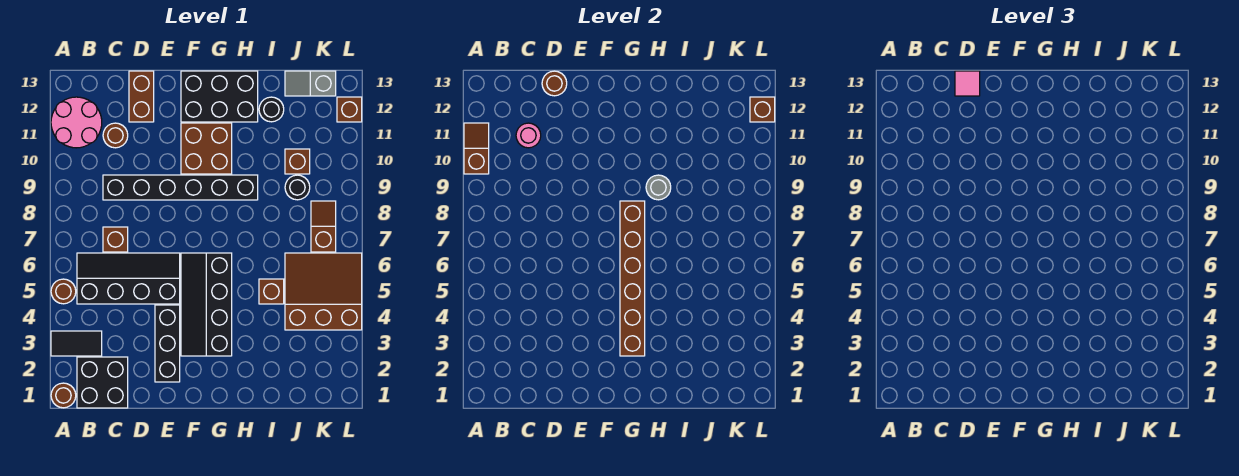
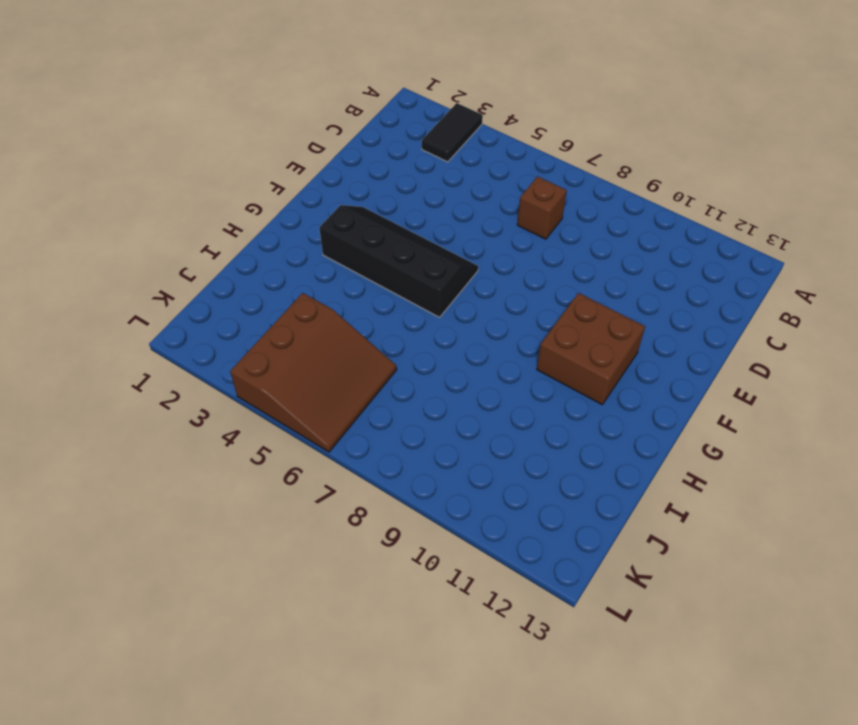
none -> brown round brick A1 level 1
none -> brown round brick A5 level 1
none -> pink round brick A11:B12 level 1

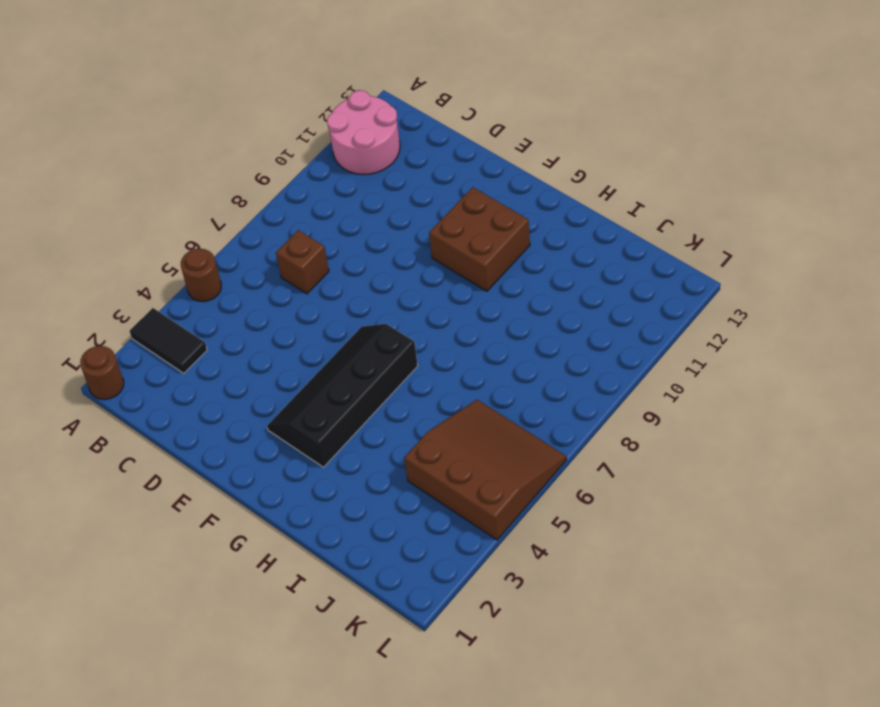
none -> black brick B1:C2 level 1
none -> black slope B5:E6 level 1 top 5
none -> black brick C9:H9 level 1

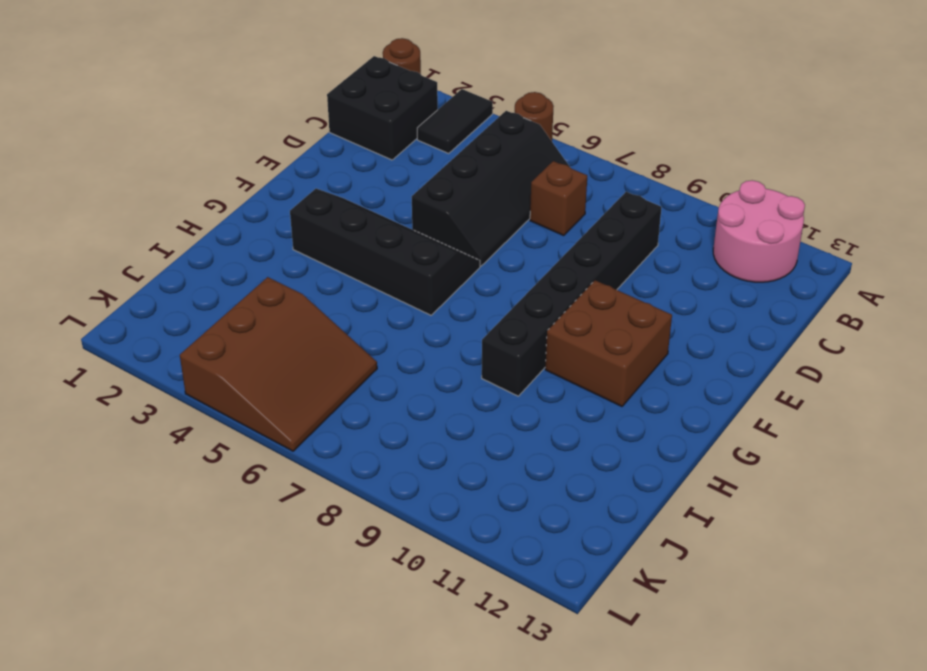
none -> brown round brick C11 level 1
none -> brown brick D12:D13 level 1
none -> black brick E2:E4 level 1

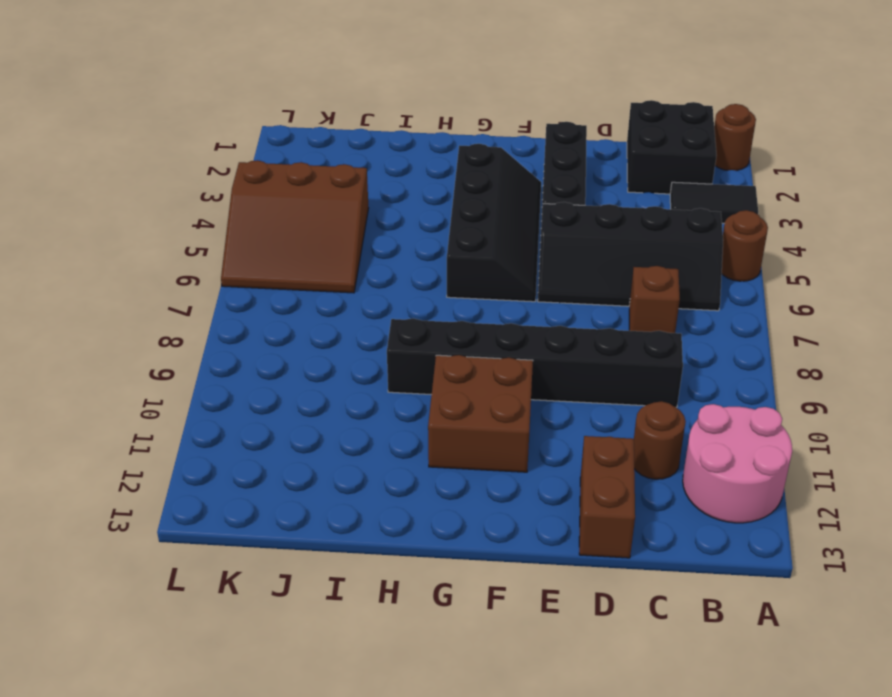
none -> black brick F12:H13 level 1
none -> brown brick I5 level 1
none -> black round brick I12 level 1

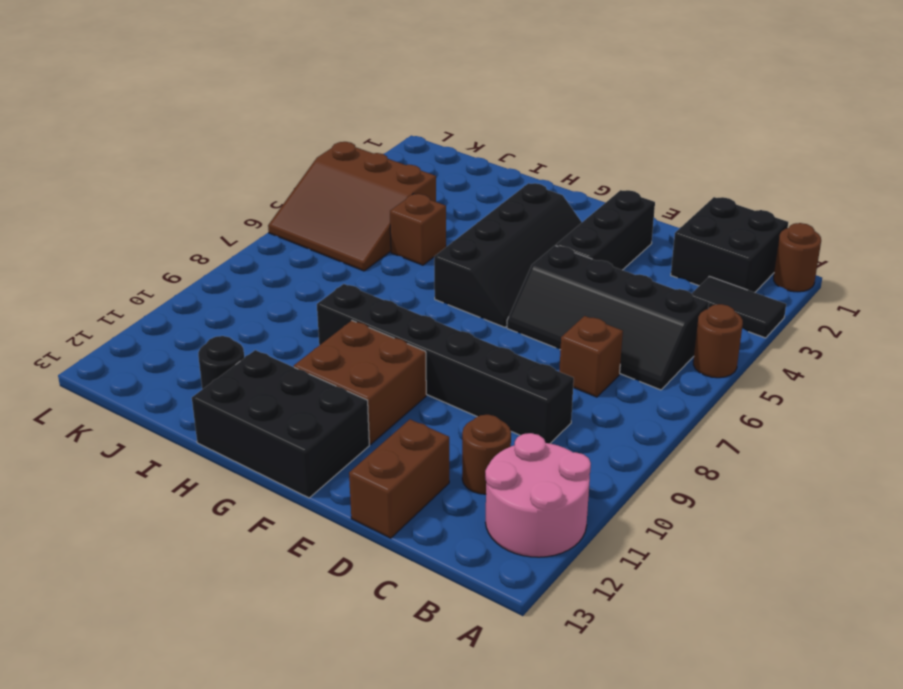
none -> black round brick J9 level 1
none -> brown brick J10 level 1
none -> grey slope J13:K13 level 1 top K

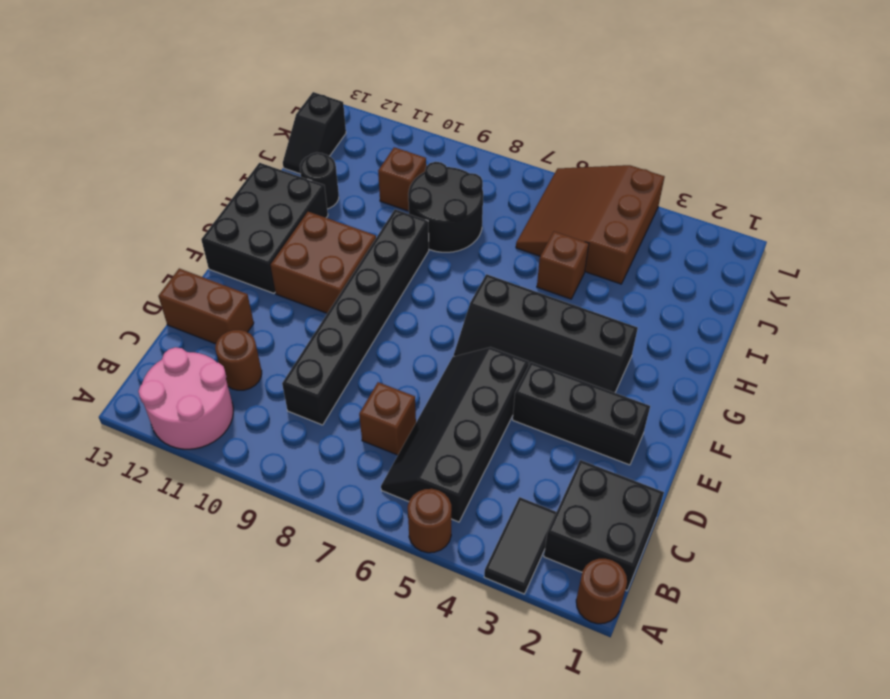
black round brick I8:J9 level 1 -> black round brick J9 level 1
black slope J13:K13 level 1 top K -> grey slope J13:K13 level 1 top K
none -> brown slope K7:K8 level 1 top 7
none -> brown brick L12 level 1
none -> brown slope A10:A11 level 2 top 10

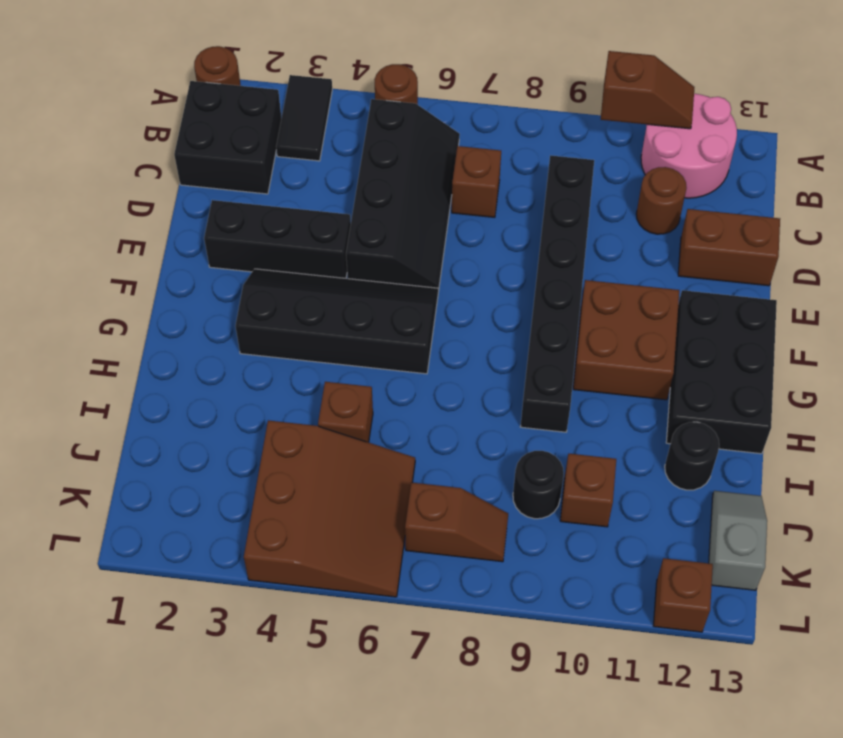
none -> pink round brick C11 level 2
none -> brown round brick D13 level 2
none -> brown brick G3:G8 level 2

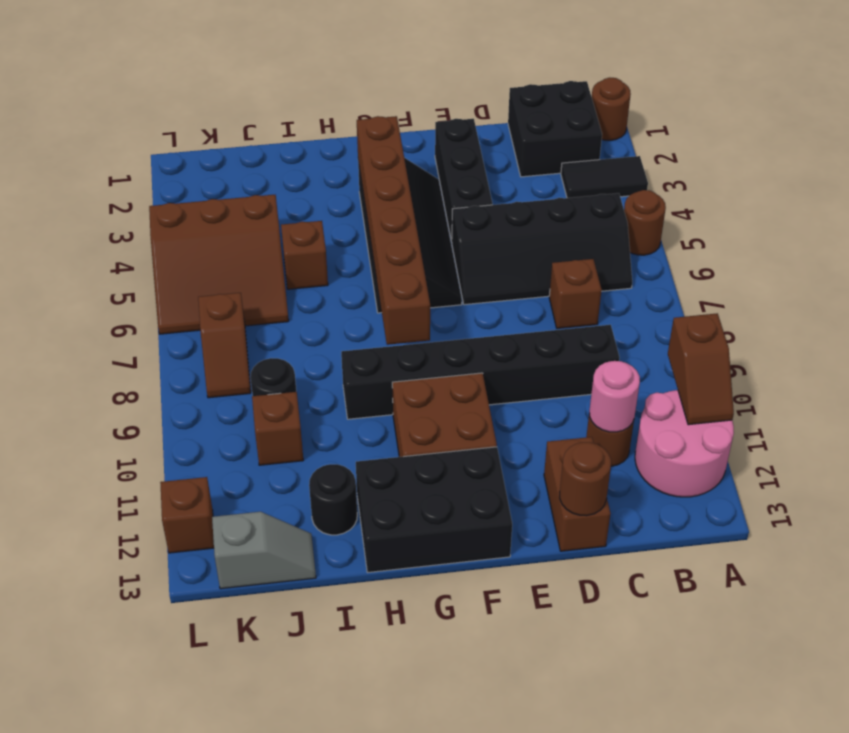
none -> grey round brick H9 level 2
none -> brown brick L12 level 2
none -> pink tile D13 level 3

